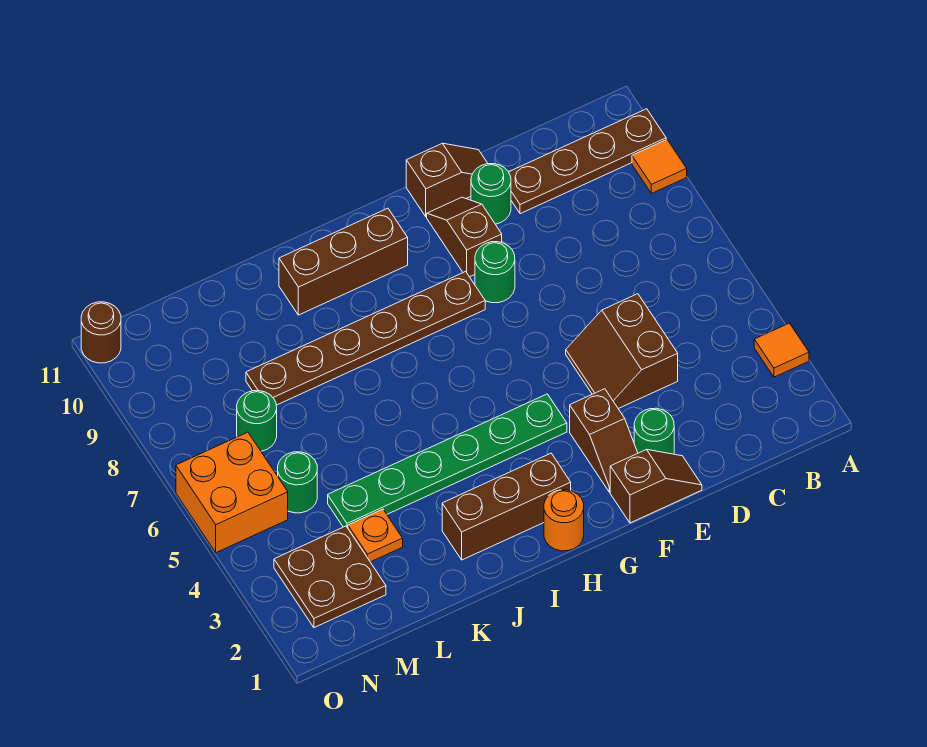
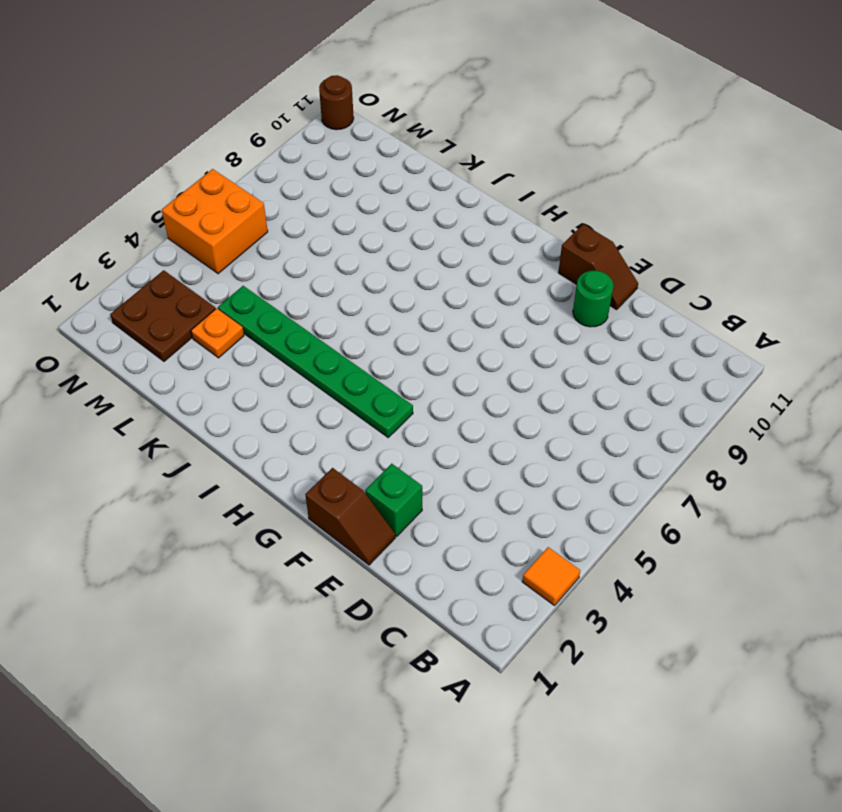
green brick E2 level 1 -> green round brick E2 level 1
none -> orange tile A9 level 1
none -> brown plate A10:D10 level 1
none -> brown slope D4:E5 level 1 top D

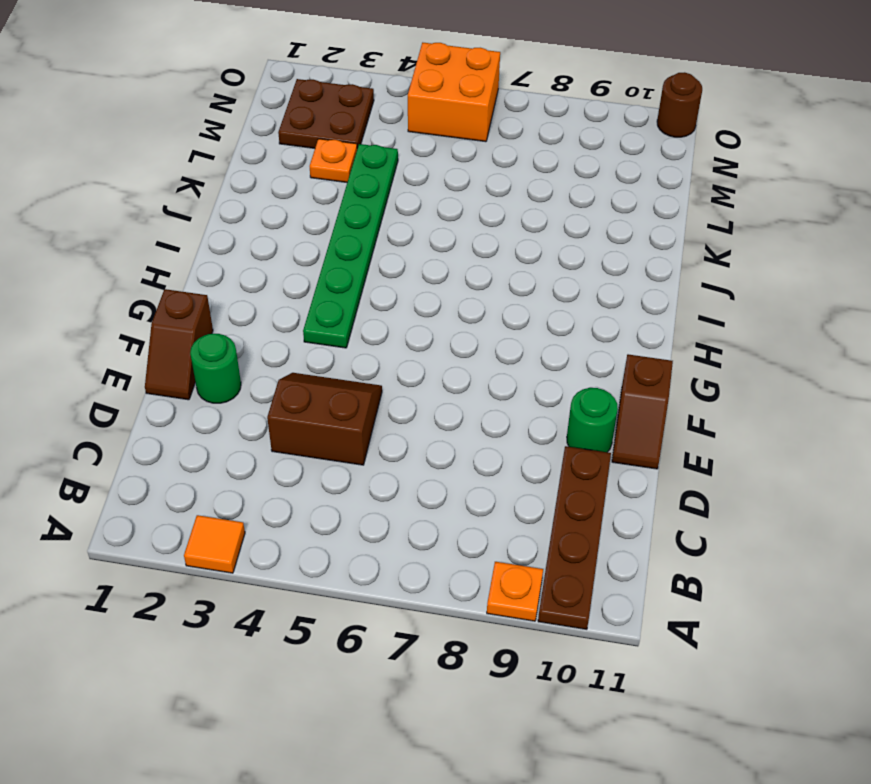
orange plate A9 level 1 -> orange tile A9 level 1
none -> brown slope F2:F3 level 1 top 3
none -> green round brick F8 level 1
none -> brown slope F9:F10 level 1 top 9

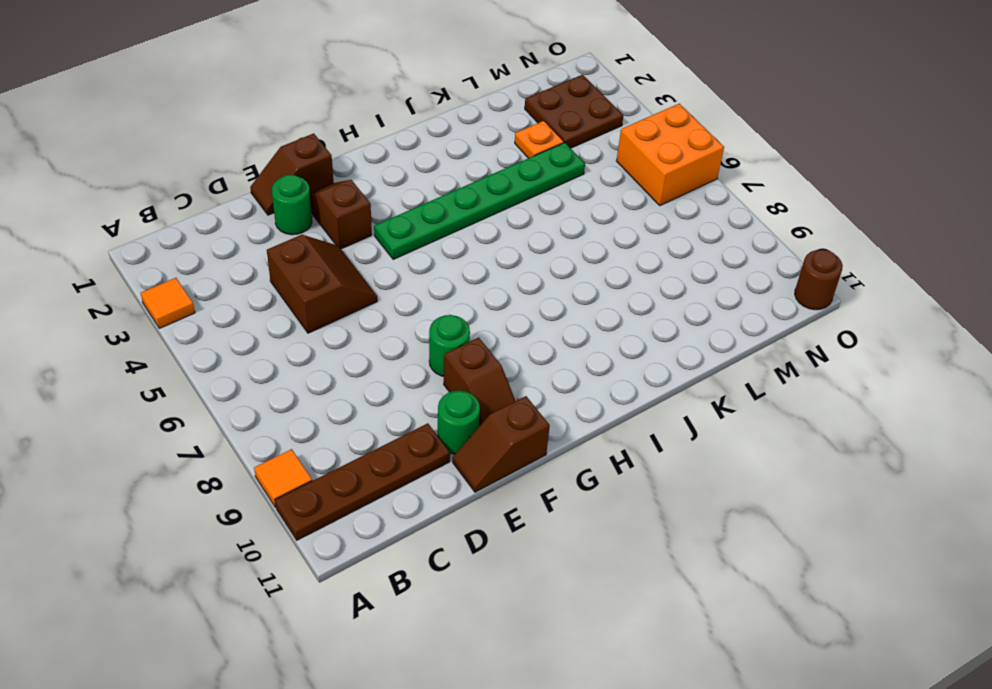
none -> brown plate G8:L8 level 1
none -> orange round brick H1 level 1
none -> brown brick H2:J2 level 1

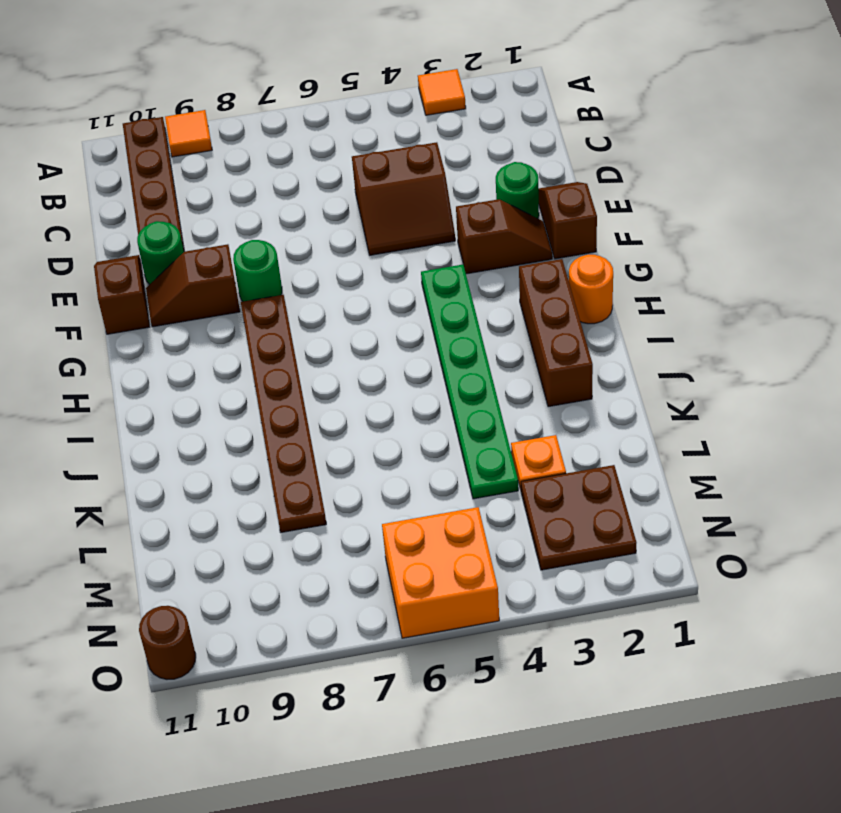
none -> brown brick H10:J10 level 1
none -> green round brick M5 level 1
none -> green round brick M7 level 1

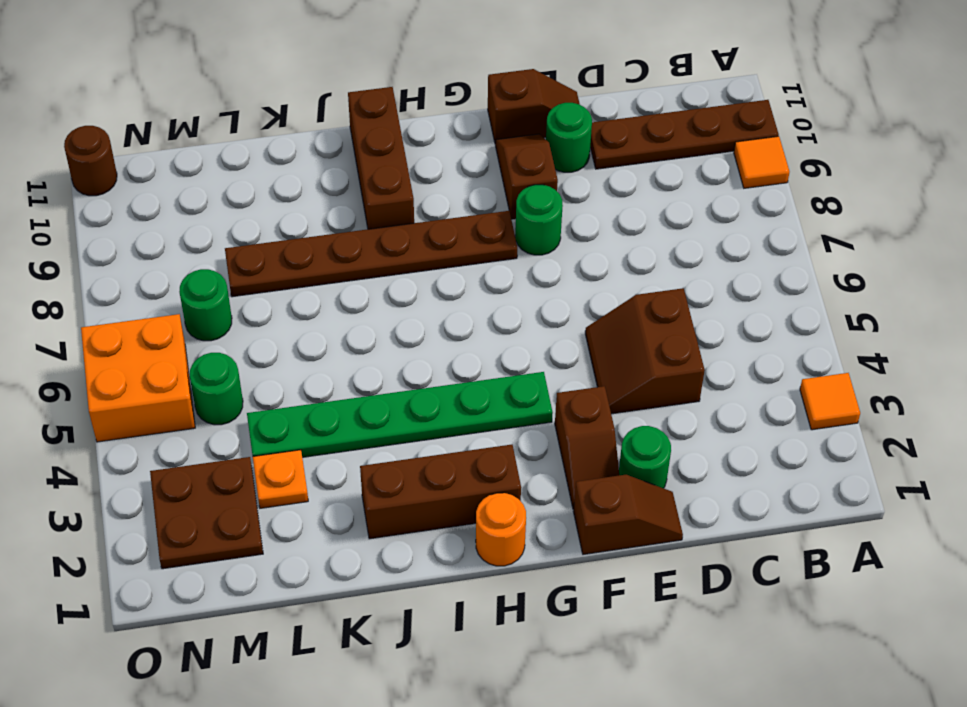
brown brick I9:I11 level 1 -> brown brick H10:J10 level 1

